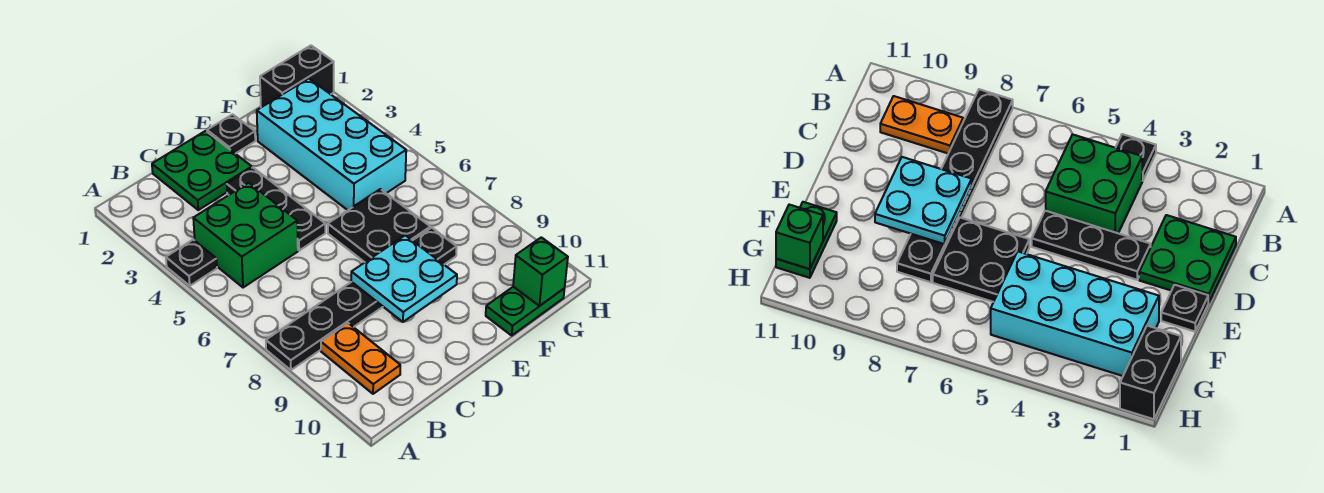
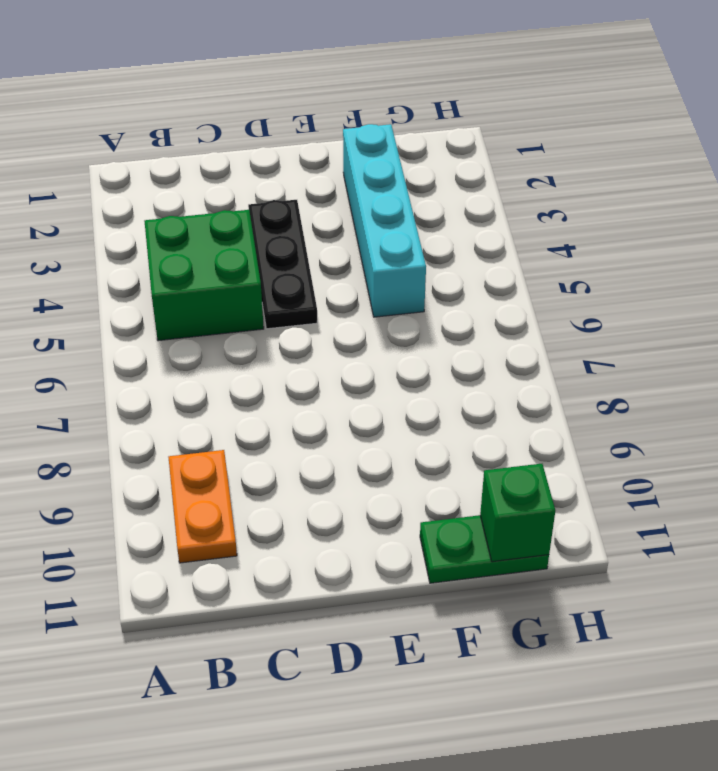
cyan brick F2:F5 level 1 -> cyan brick F2:G5 level 1
none -> black plate A4 level 1
none -> black plate A8:F8 level 1
none -> green plate C1:D2 level 1

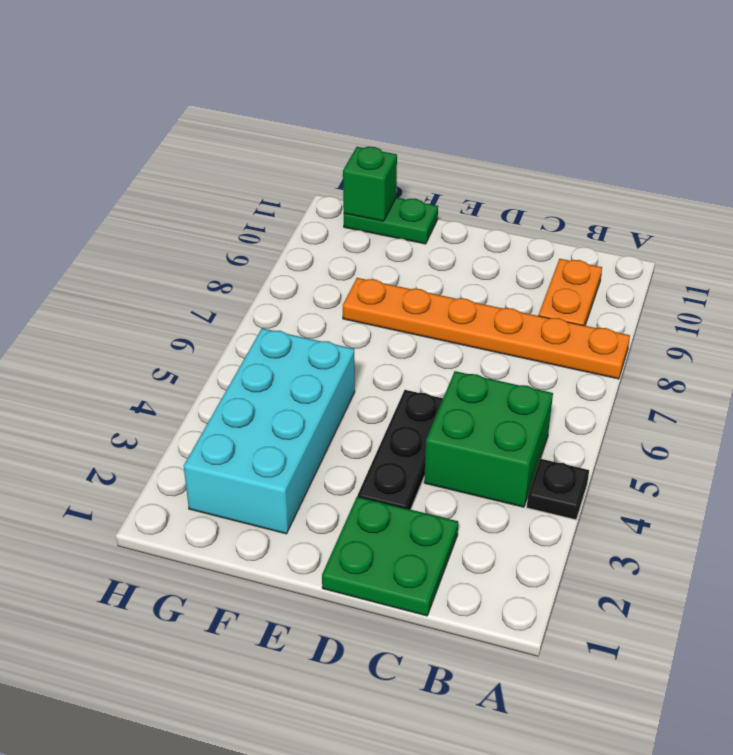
orange plate A8:F8 level 1 -> black plate A8:F8 level 1
none -> black plate E1 level 1
none -> black plate E6:F7 level 1
none -> black brick G1:H1 level 1

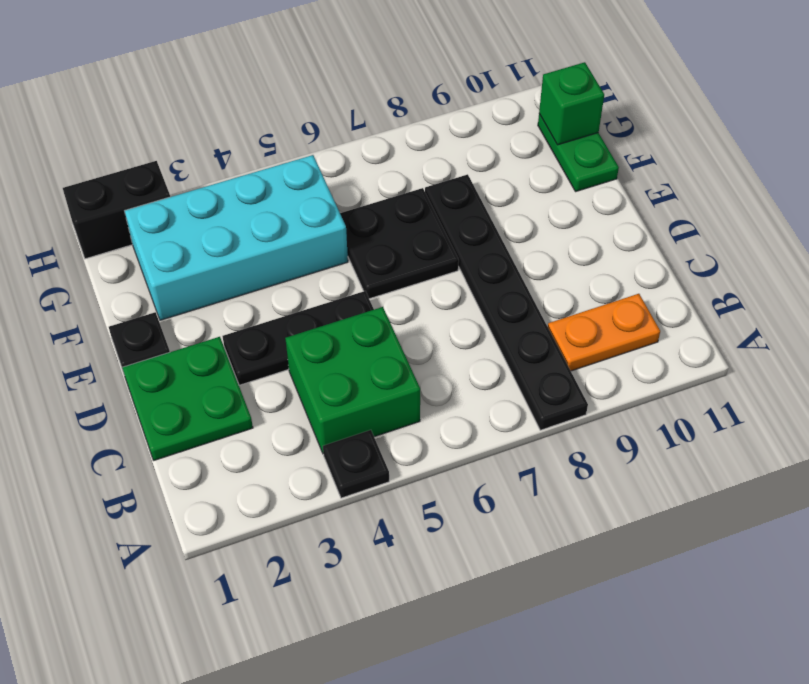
black brick H1:H2 level 1 -> black brick G1:H1 level 1
none -> cyan plate D8:E9 level 2

